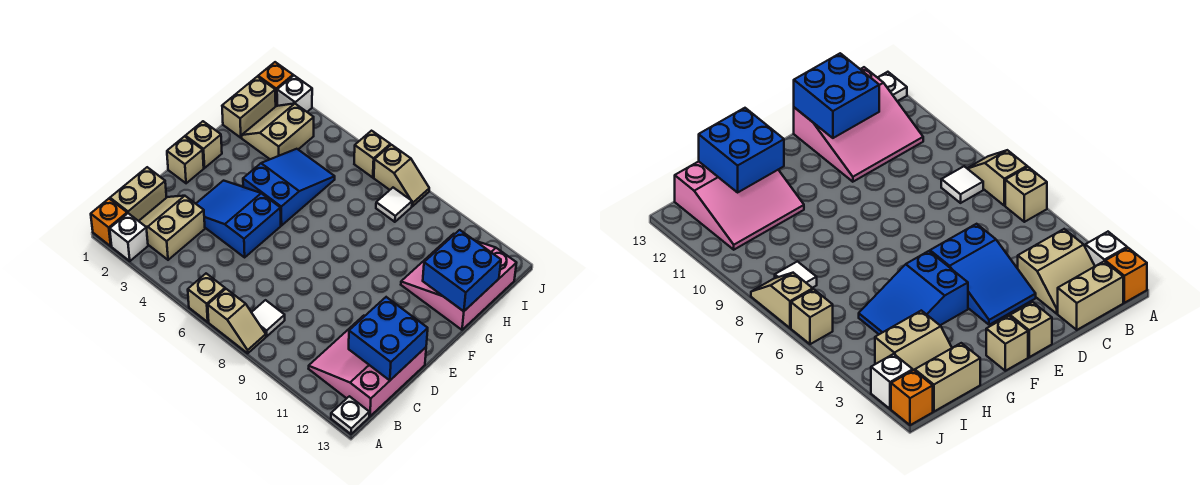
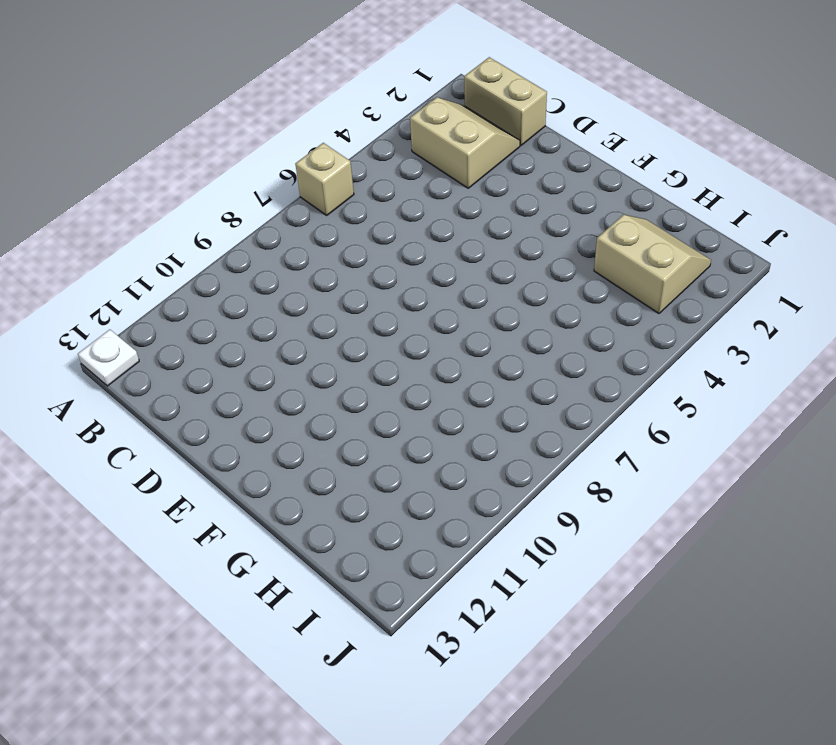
none -> orange brick A1 level 1
none -> white brick A2 level 1
none -> tan slope A7:A8 level 1 top 7

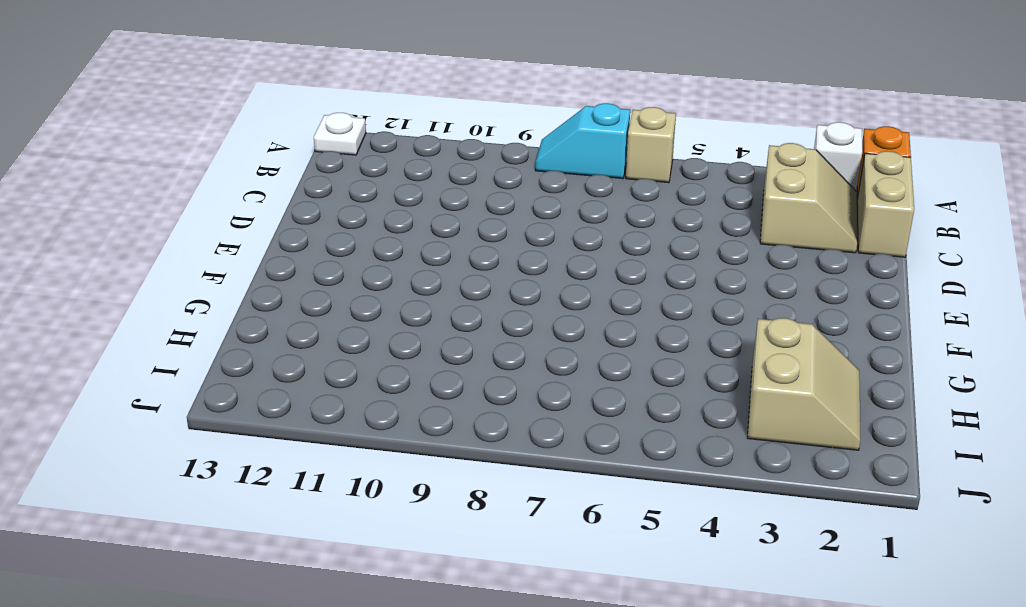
cyan slope A7:A8 level 1 top 7 -> tan slope A7:A8 level 1 top 7
none -> white tile B8 level 1
none -> pink slope B11:D13 level 1 top 13
none -> blue slope D3:E5 level 1 top 5

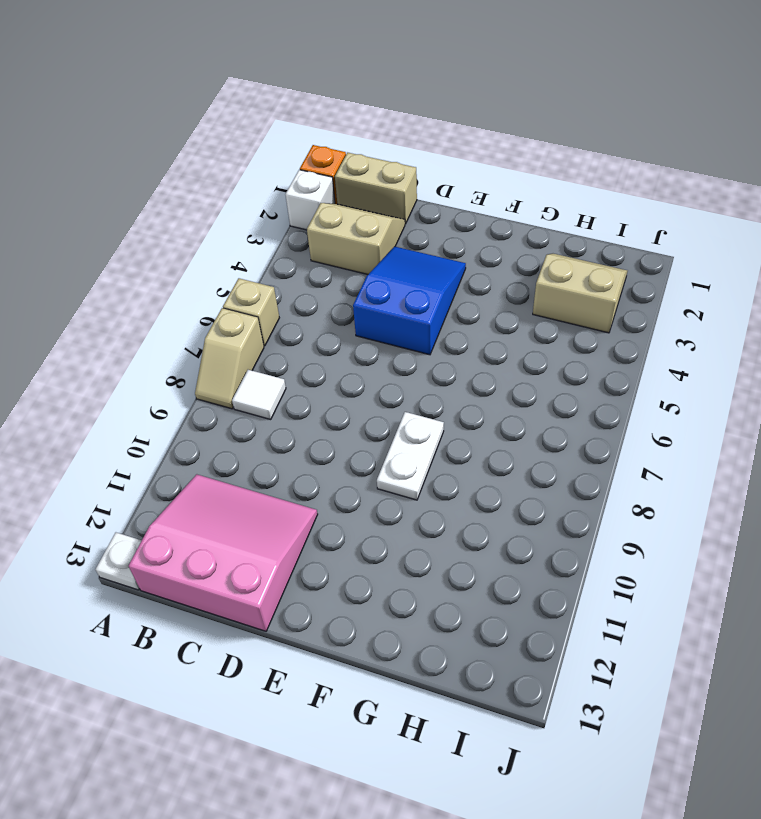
white plate F8:F9 level 1 -> none
none -> tan brick E1 level 1
none -> tan brick F1 level 1
none -> blue slope F4:H5 level 1 top F

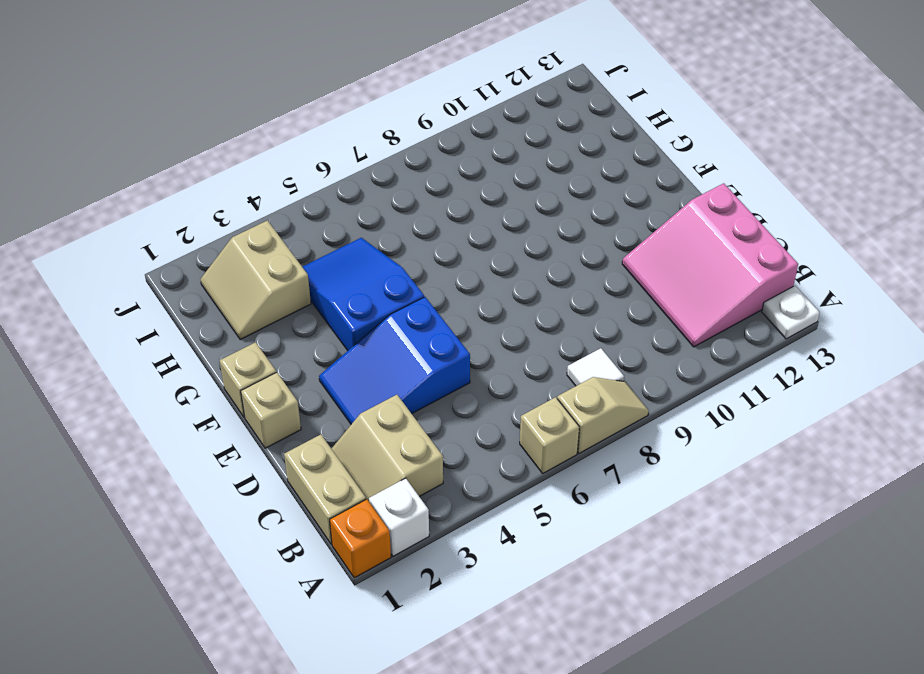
none -> pink slope G11:I13 level 1 top 13
none -> tan brick H1:I1 level 1
none -> white tile I8 level 1

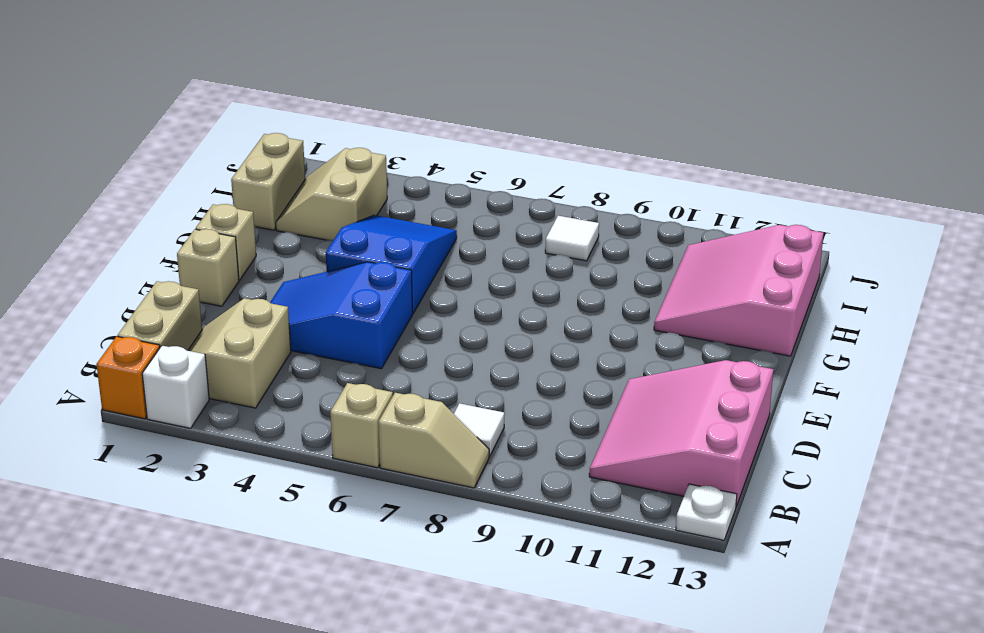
none -> orange brick J1 level 1
none -> white brick J2 level 1
none -> tan brick J6 level 1

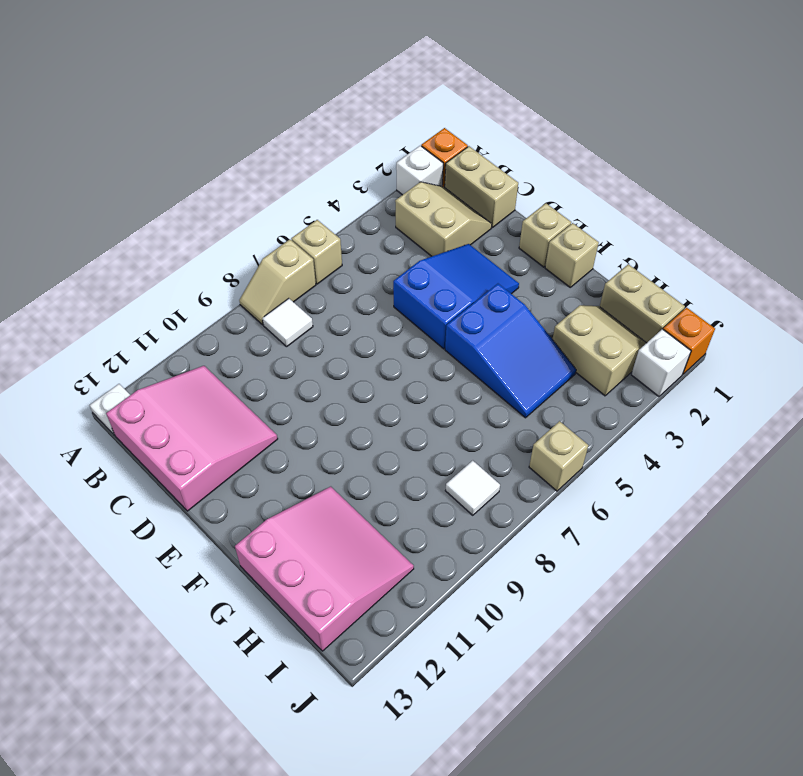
none -> tan slope J7:J8 level 1 top 7
none -> blue brick C12:D13 level 2
none -> blue brick G12:H13 level 2

